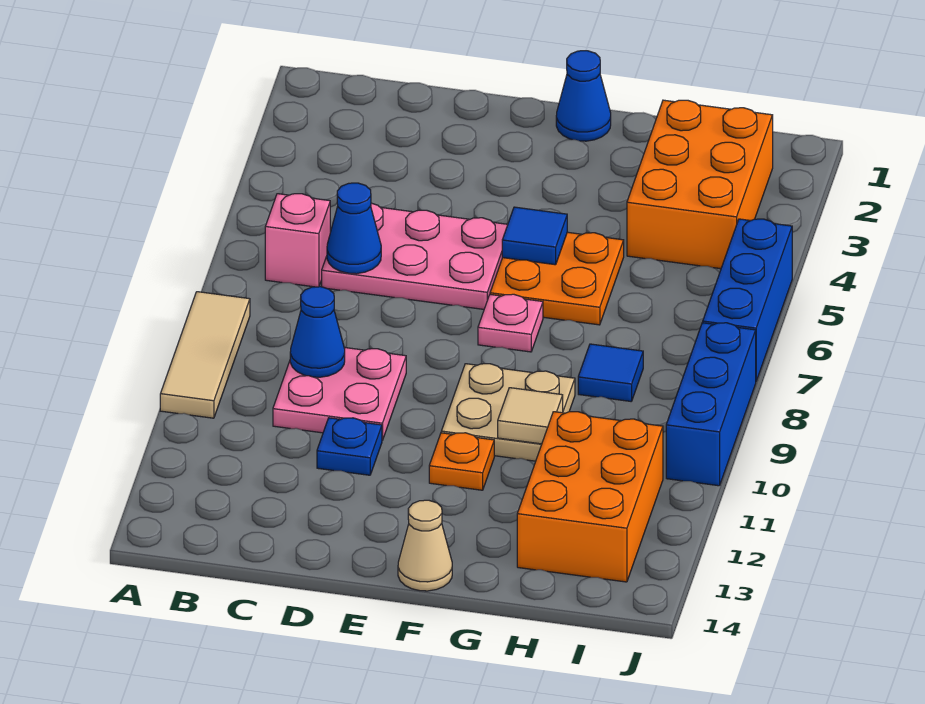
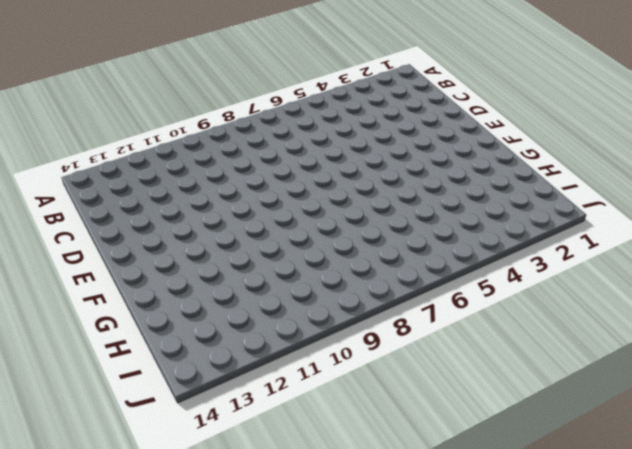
none -> tan tile A8:A10 level 1
none -> pink brick B6 level 1
none -> pink plate C5:E6 level 1

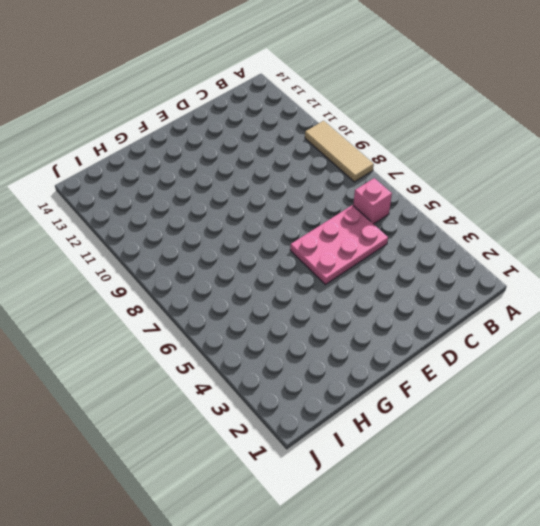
none -> pink plate C9:D10 level 1
none -> blue plate D11 level 1
none -> blue cone F1 level 1

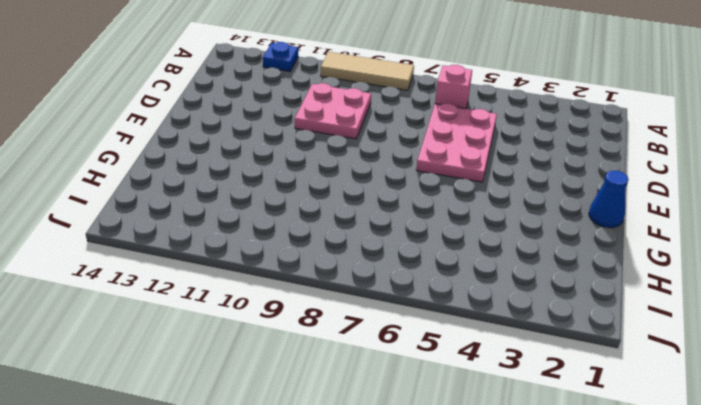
blue plate A12 level 1 -> blue plate D11 level 1
none -> orange plate F5:G6 level 1
none -> pink plate F7 level 1
none -> tan plate F9:G10 level 1

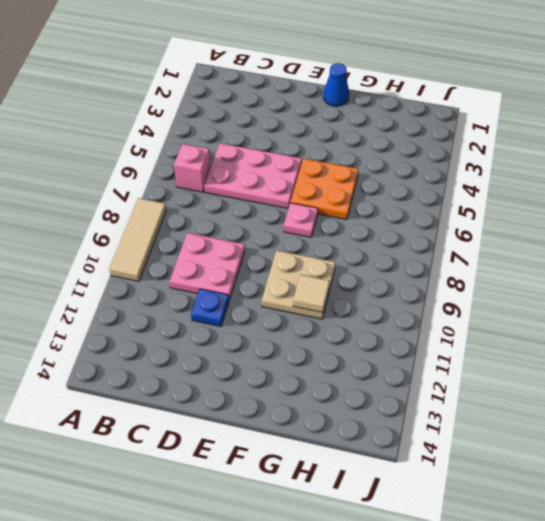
none -> orange plate F11 level 1
none -> tan cone F14 level 1
none -> orange brick H2:I4 level 1

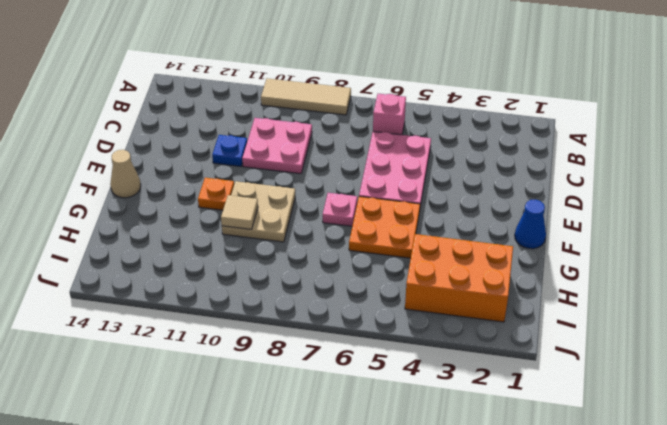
none -> blue tile H8 level 1
none -> orange brick H11:I13 level 1
none -> blue brick J5:J7 level 1

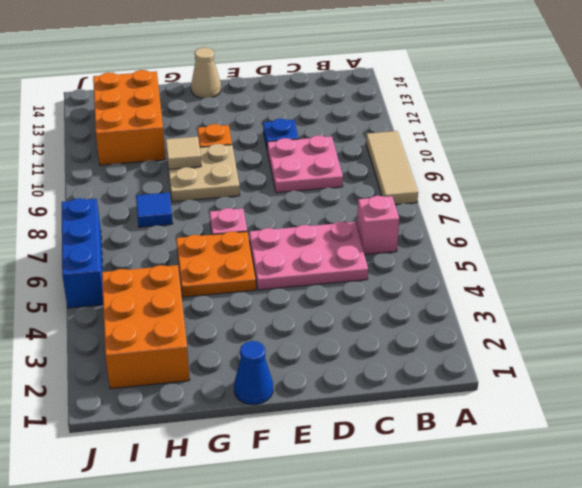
none -> blue brick J8:J10 level 1
none -> blue cone C6 level 2
none -> blue cone C9 level 2

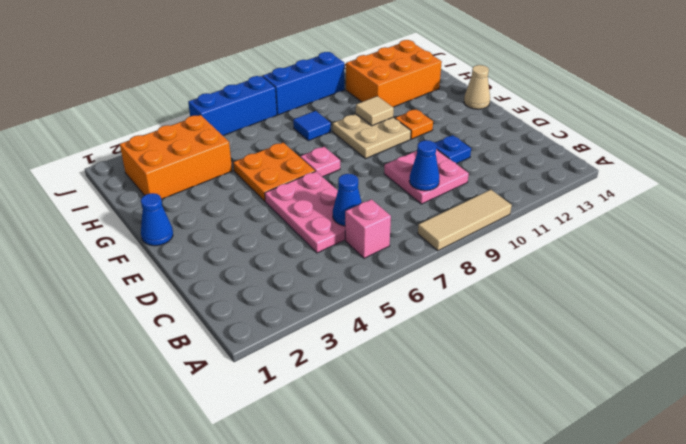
none -> blue tile F5 level 2

